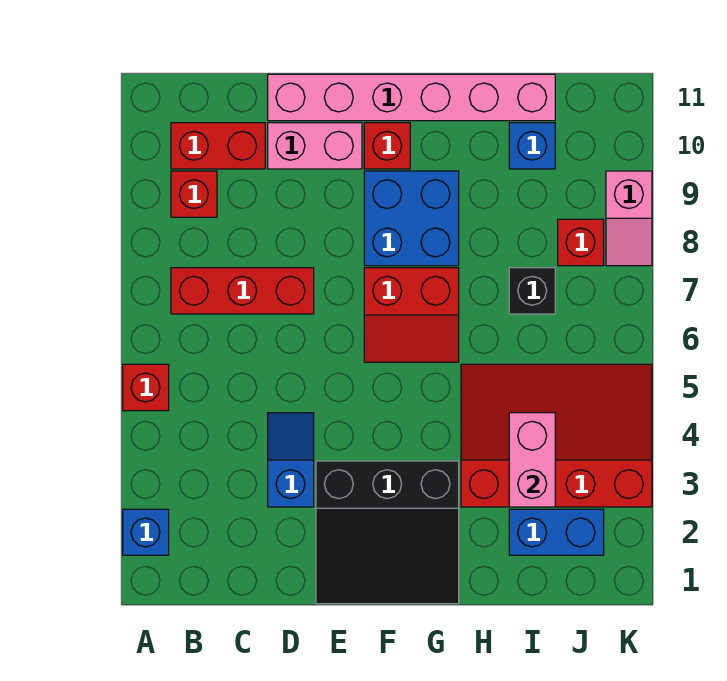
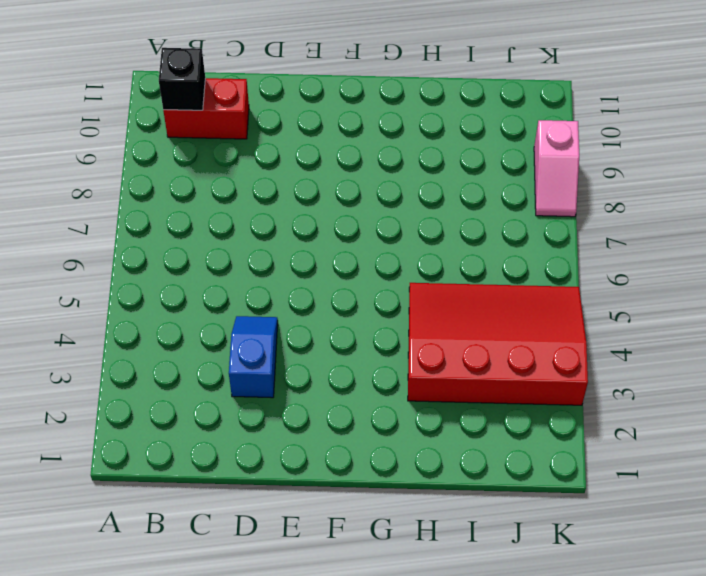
black brick B10 level 2 -> black brick I7 level 1
none -> blue brick A2 level 1
none -> red brick A5 level 1
none -> red brick B7:D7 level 1

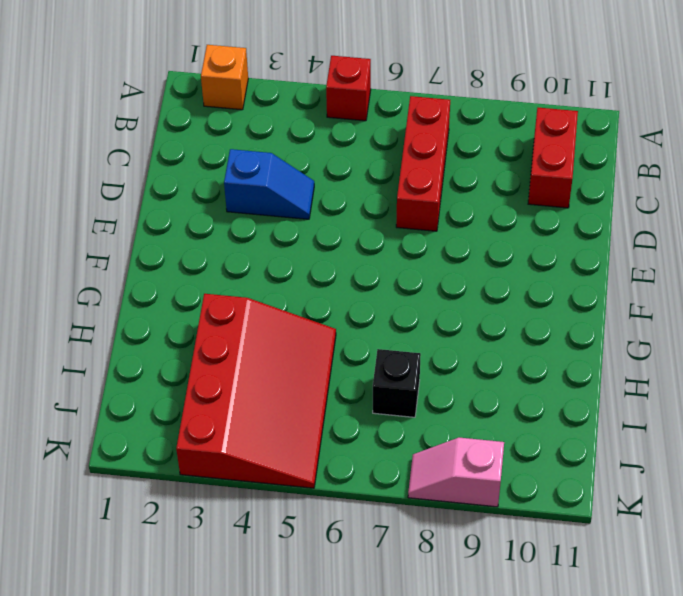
orange brick A2 level 1 -> blue brick A2 level 1
none -> red brick B9 level 1
none -> pink brick D10:E10 level 1
none -> pink brick D11:I11 level 1

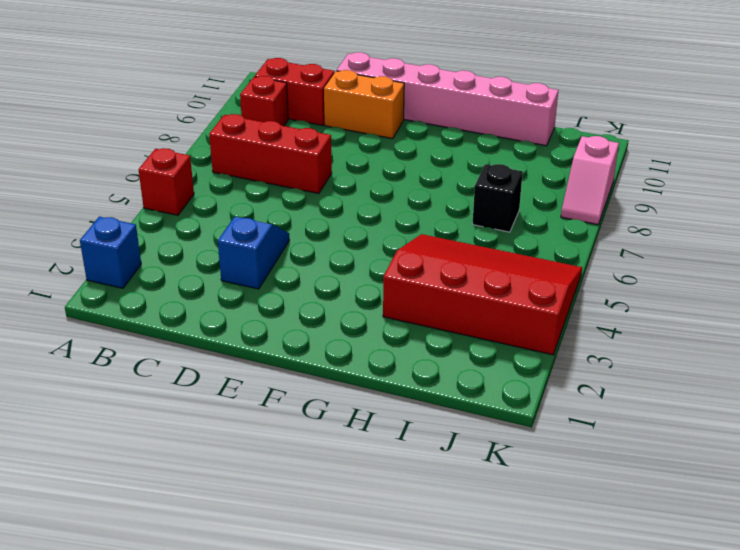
orange brick D10:E10 level 1 -> pink brick D10:E10 level 1
none -> black slope E1:G3 level 1 top 3
none -> red slope F6:G7 level 1 top 7
none -> blue brick F8:G9 level 1

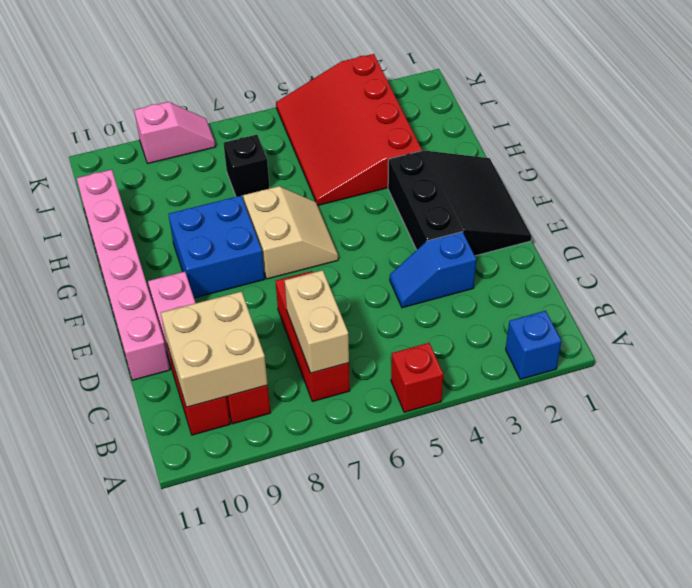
tan brick B7:C7 level 2 -> none
tan brick B9:C10 level 2 -> none
tan slope F6:G7 level 1 top 7 -> red slope F6:G7 level 1 top 7
none -> red brick F10 level 1
none -> blue brick I2:J2 level 1
none -> blue brick I10 level 1

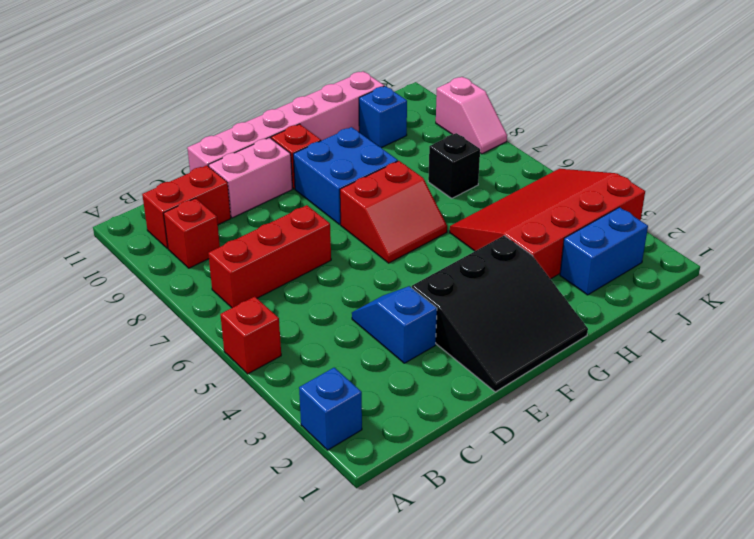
none -> red brick J8 level 1
none -> pink brick I3:I4 level 2

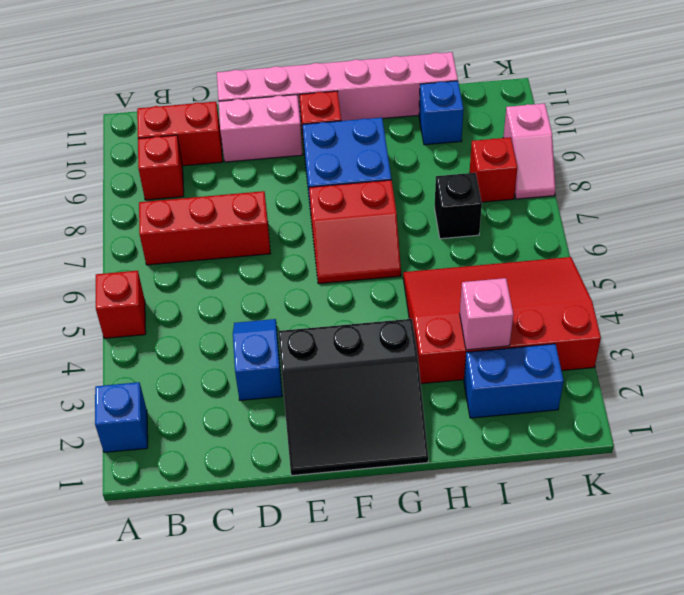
pink brick I3 level 2 -> pink brick I3:I4 level 2

